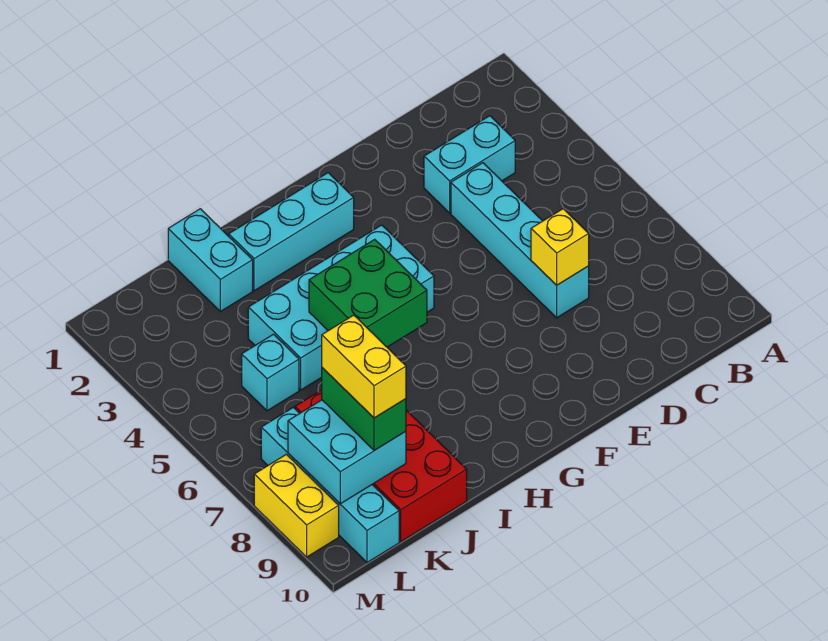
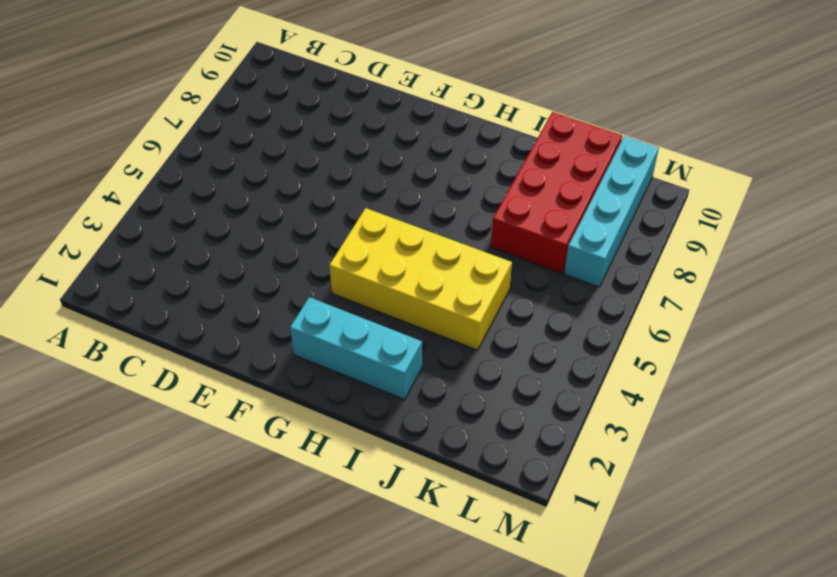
yellow brick G4:J5 level 1 -> cyan brick G4:J5 level 1
none -> cyan brick C3:D3 level 1
none -> cyan brick D4:D7 level 1
none -> cyan brick J1:J2 level 1

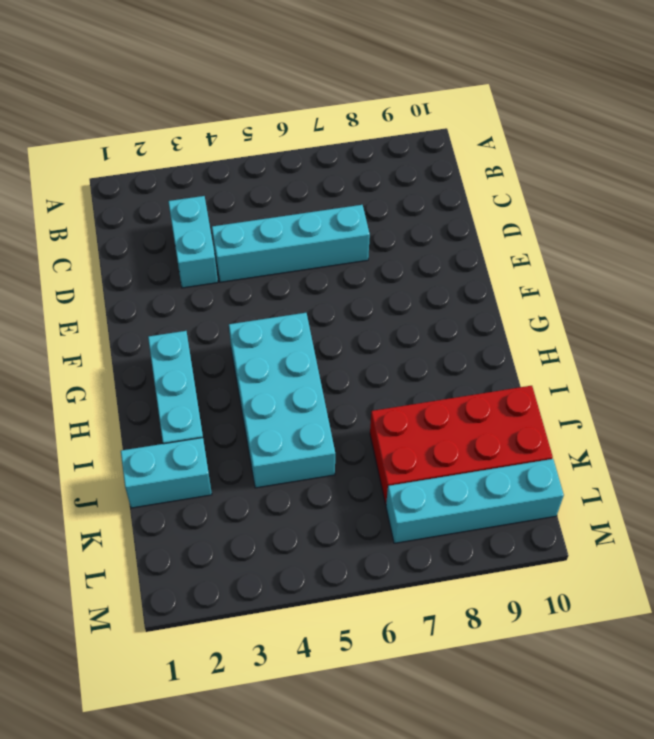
none -> cyan brick K5 level 1
none -> yellow brick M8:M9 level 1
none -> yellow brick D7 level 2

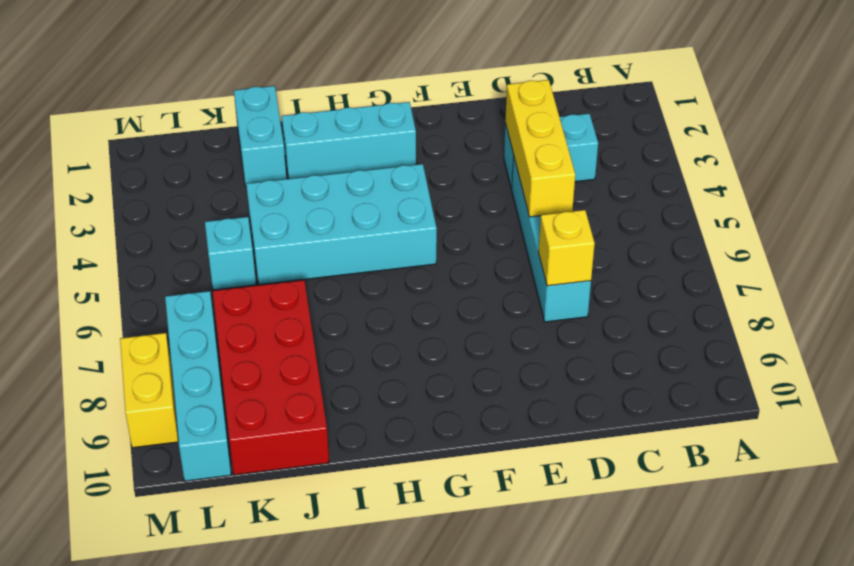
yellow brick D3:D5 level 2 -> none
none -> green brick H5:I6 level 2
none -> cyan brick K8:L9 level 2
none -> green brick K8:K9 level 3

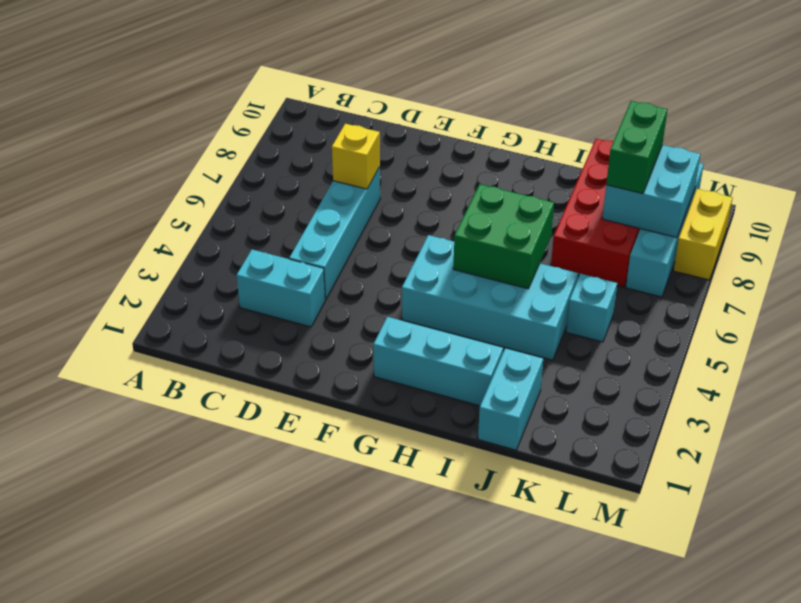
none -> yellow brick K8:K9 level 4

